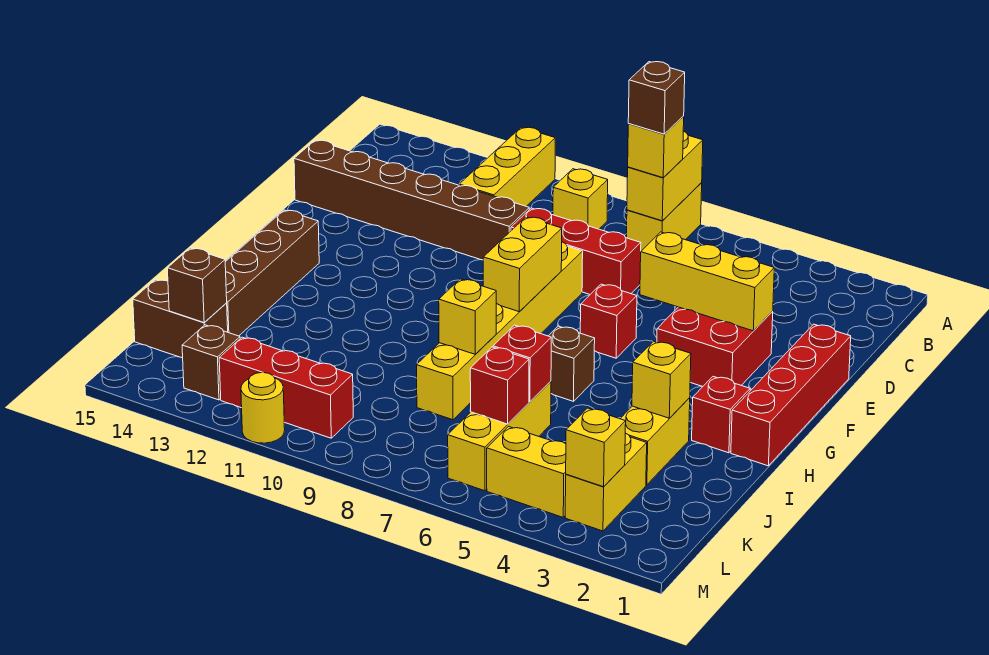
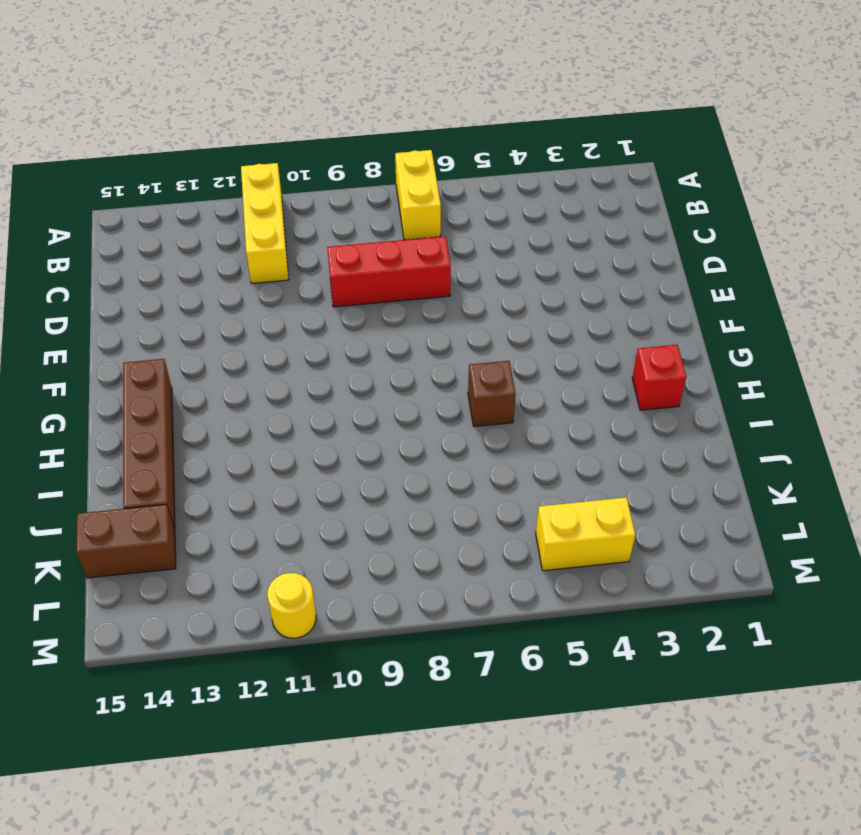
none -> yellow brick B9 level 1
none -> brown brick D10:D15 level 1
none -> red brick E1:H1 level 1
none -> red brick E3:F4 level 1

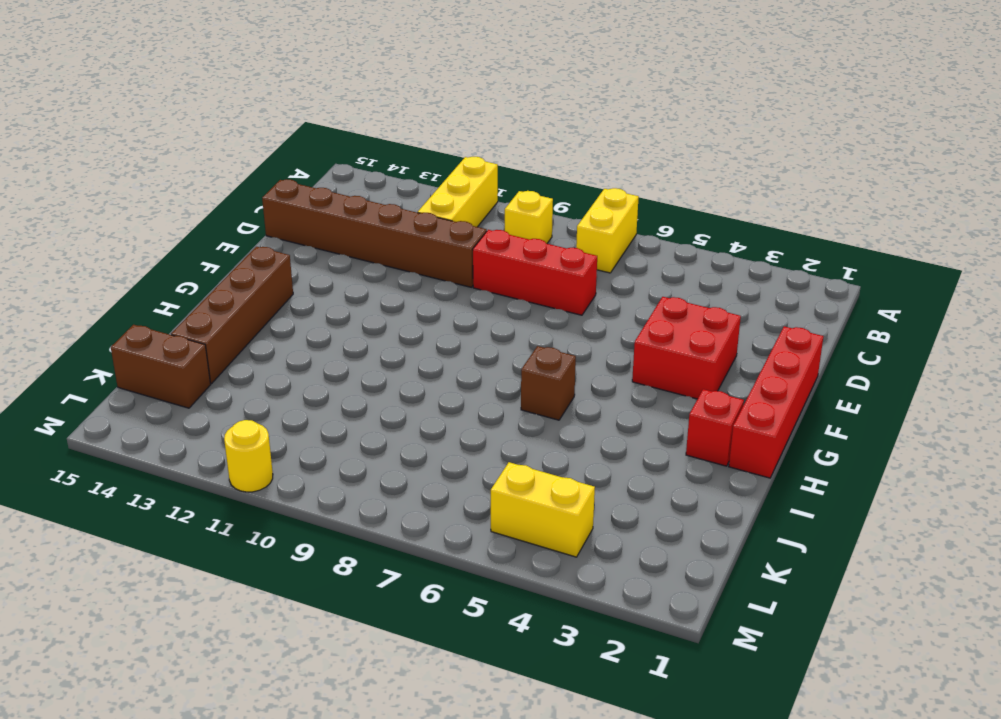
none -> yellow brick E8:J8 level 1
none -> red brick F6 level 1
none -> yellow brick I3:J3 level 1
none -> yellow brick J6:L6 level 1

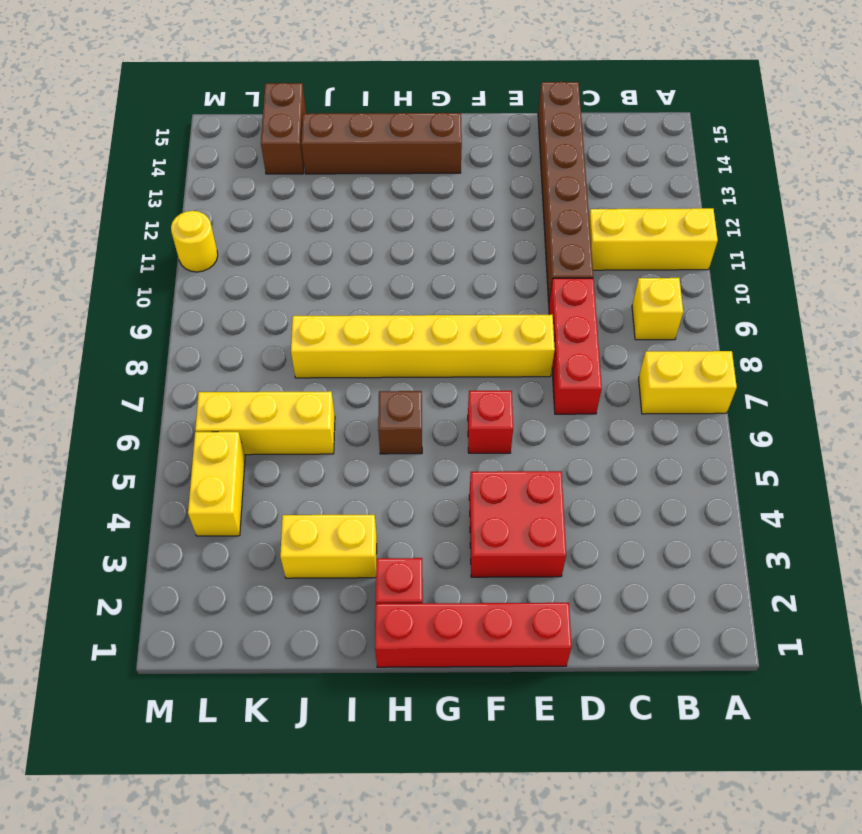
none -> yellow brick K3:L3 level 1
none -> red brick L10:L12 level 1
none -> brown brick L13 level 1
none -> yellow brick A7:B7 level 2

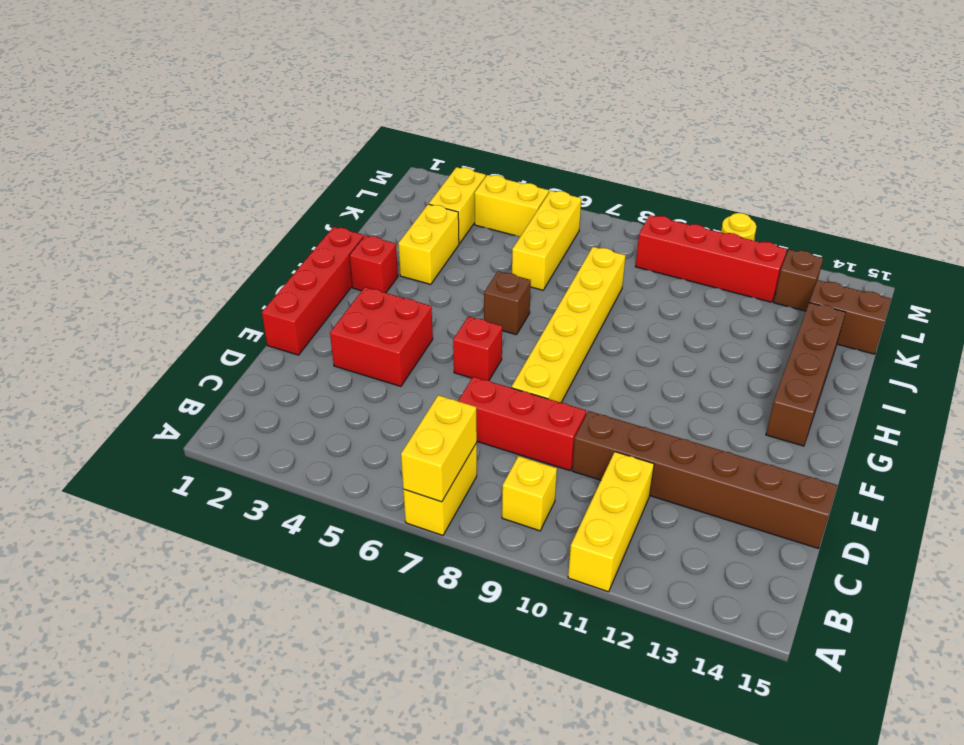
red brick L9:L12 level 1 -> red brick L10:L12 level 1
none -> yellow brick E3:E5 level 2
none -> yellow brick F8:G8 level 2
none -> yellow brick I3 level 2
none -> yellow brick I8 level 2

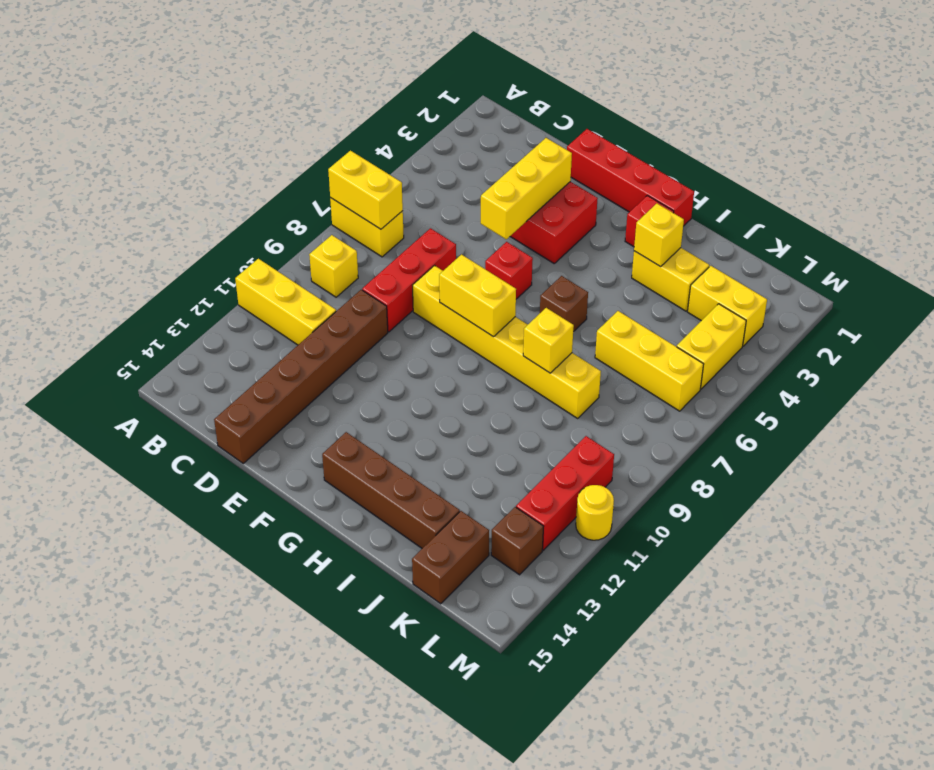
none -> red brick J6 level 2
none -> red brick K6 level 2
none -> brown brick K14 level 2
none -> yellow brick L3 level 2

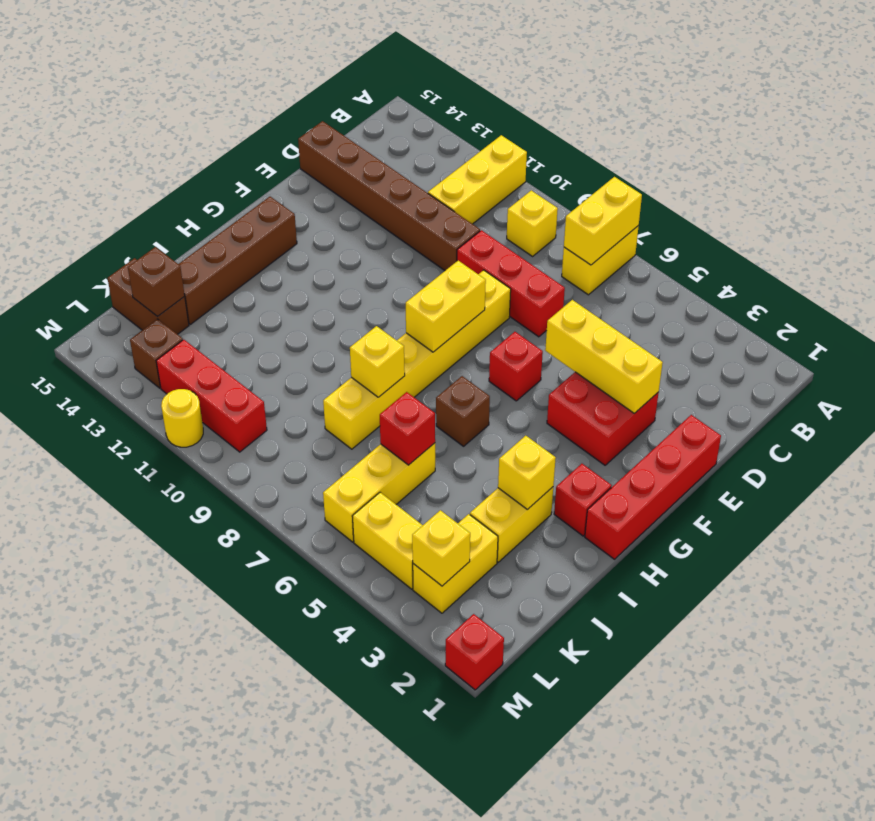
red brick M1 level 1 -> red brick K6 level 2
none -> yellow brick B7 level 3
none -> brown brick B7 level 4

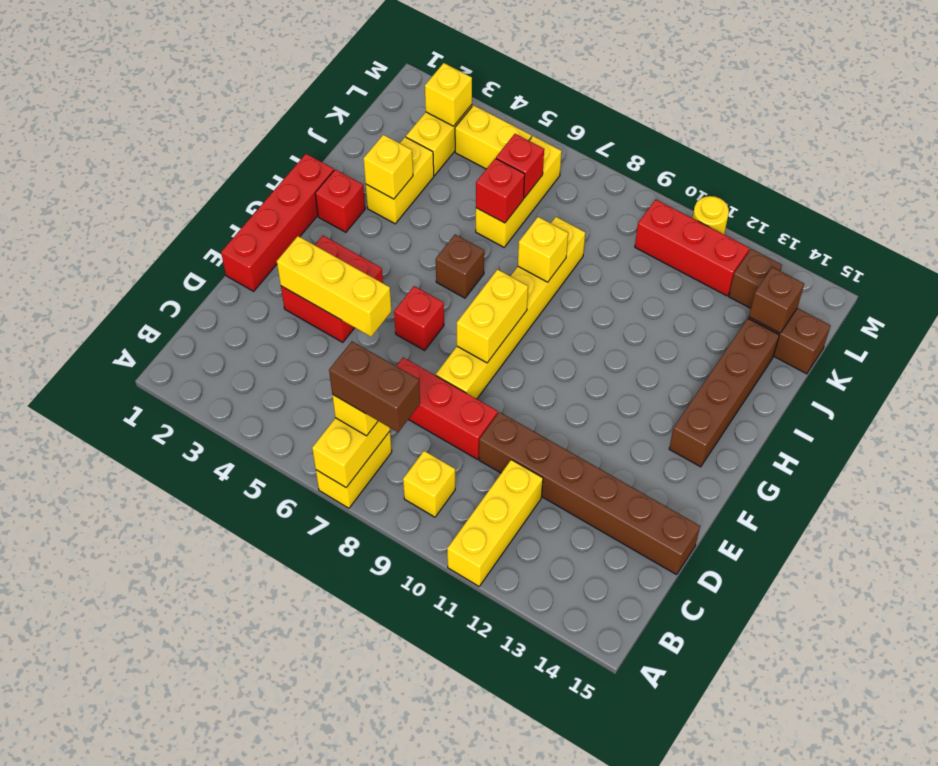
brown brick B7:B8 level 4 -> brown brick B7 level 4

